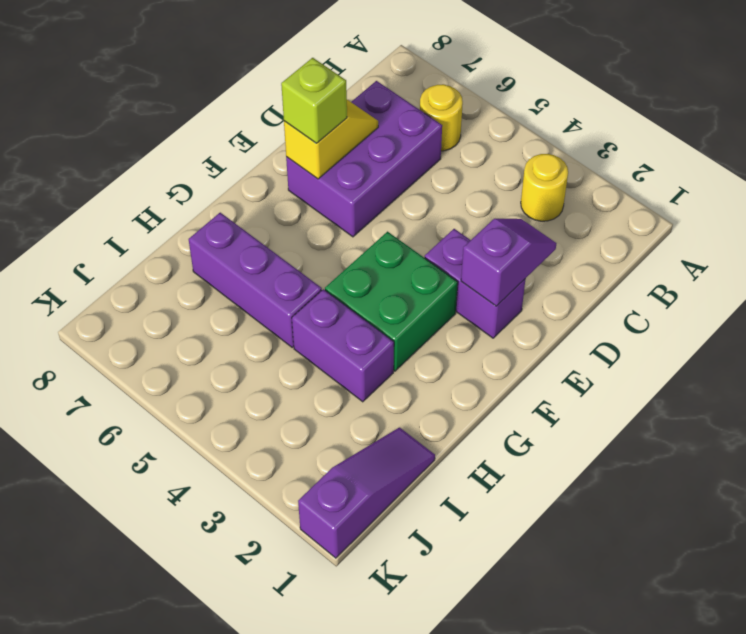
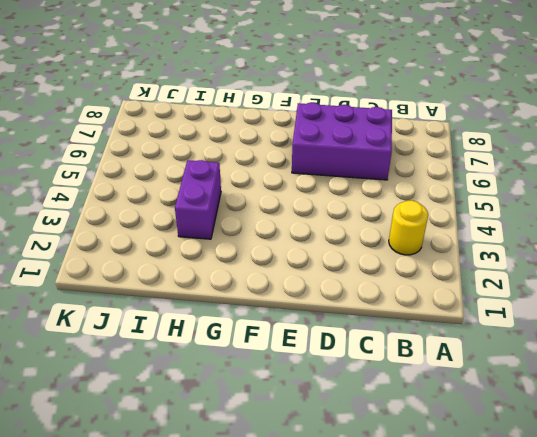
none -> yellow round brick B6 level 1
none -> purple brick E2:E3 level 1

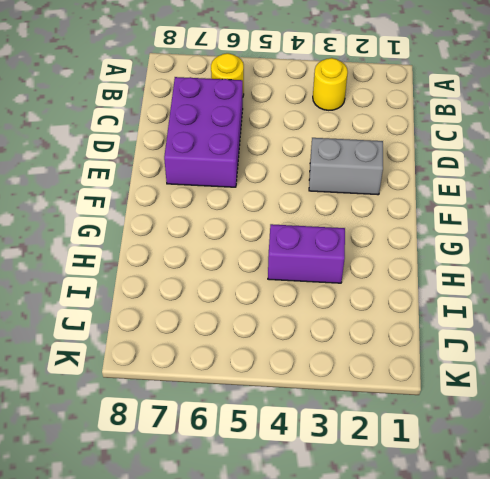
grey brick E2:E3 level 1 -> purple brick E2:E3 level 1
none -> green brick F3:G4 level 1
none -> purple brick H5:H7 level 1

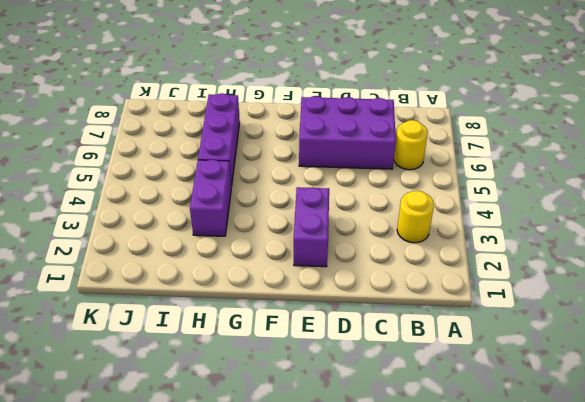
none -> green brick F3:G4 level 1
none -> purple slope I1:K1 level 1 top K

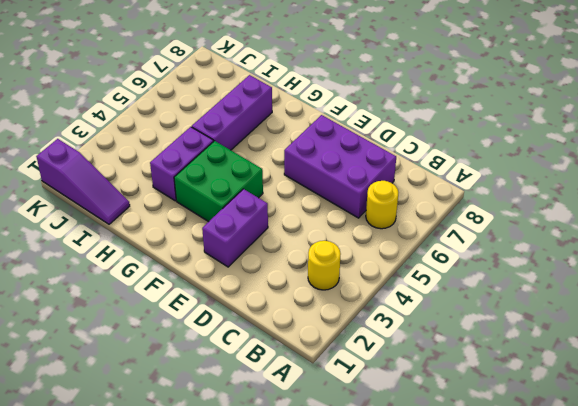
none -> purple slope D2:E2 level 2 top E
none -> yellow slope D7:E7 level 2 top E

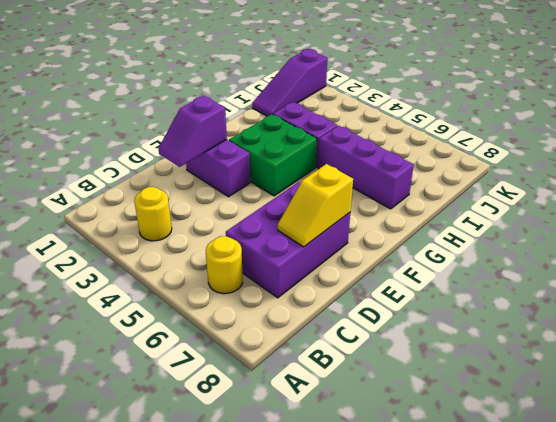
none -> lime brick E7 level 3

